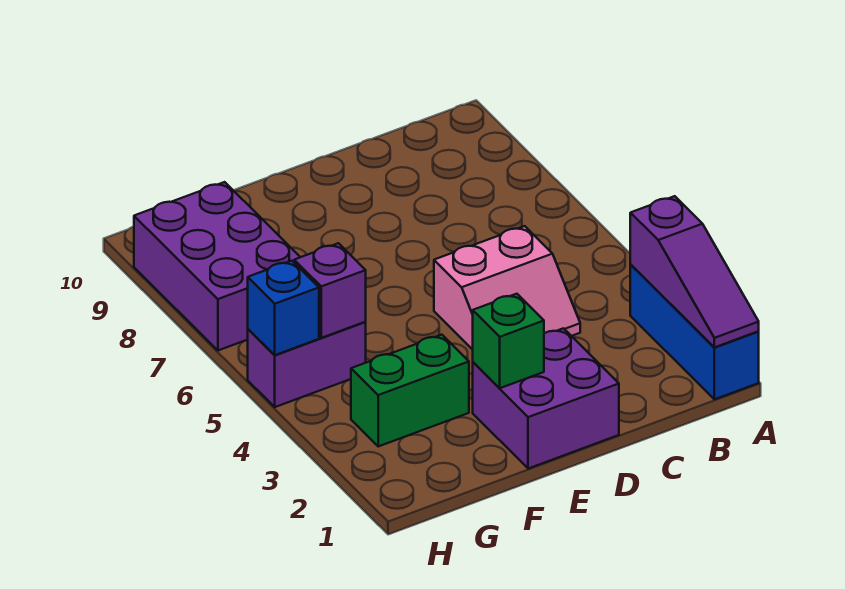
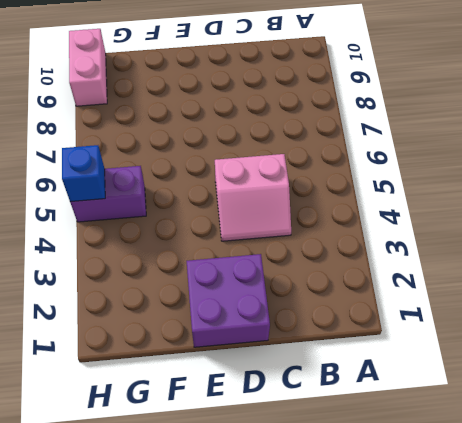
pink brick H9:H10 level 1 -> purple brick G7:H9 level 1
none -> blue brick A1:A3 level 1
none -> green brick F3:G3 level 1

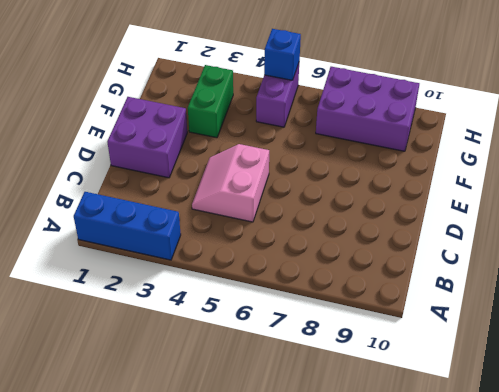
none -> purple slope A1:A3 level 2 top 3
none -> green brick E2 level 2

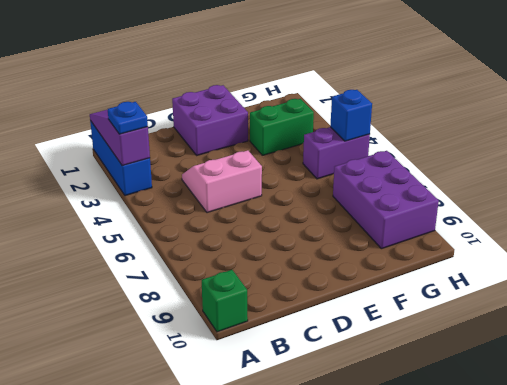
blue plate A3 level 3 -> none
green brick A10 level 1 -> green brick E2 level 2
none -> purple brick G5 level 2

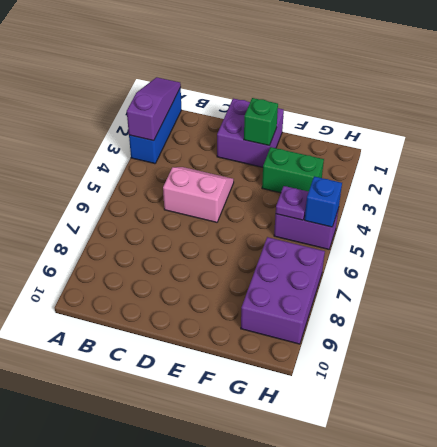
purple plate G5 level 2 -> purple brick G5 level 2

